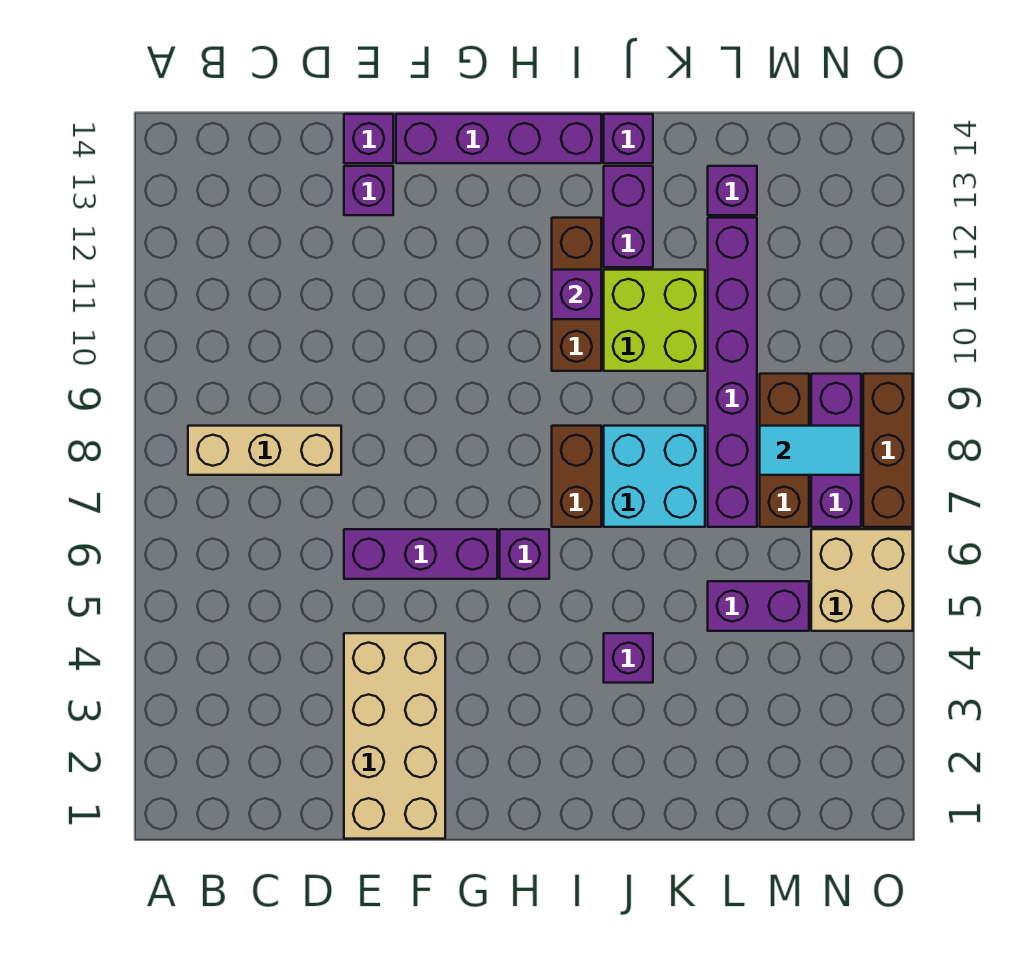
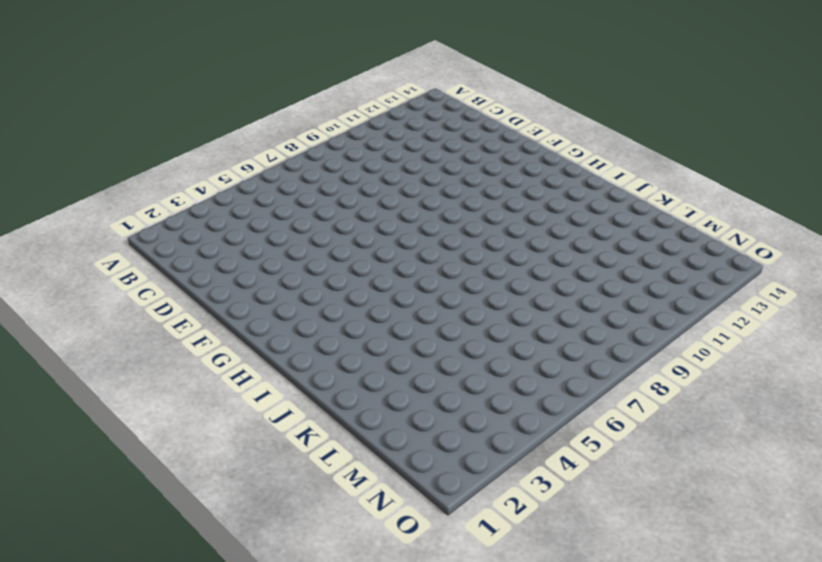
none -> tan brick B8:D8 level 1
none -> tan brick E1:F4 level 1
none -> purple brick E6:G6 level 1

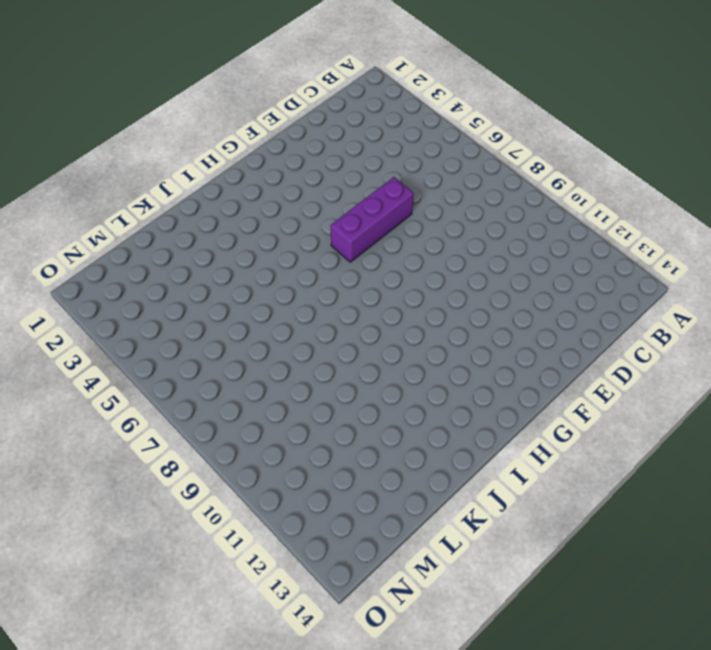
none -> tan brick B8:D8 level 1
none -> tan brick E1:F4 level 1
none -> purple brick E13 level 1

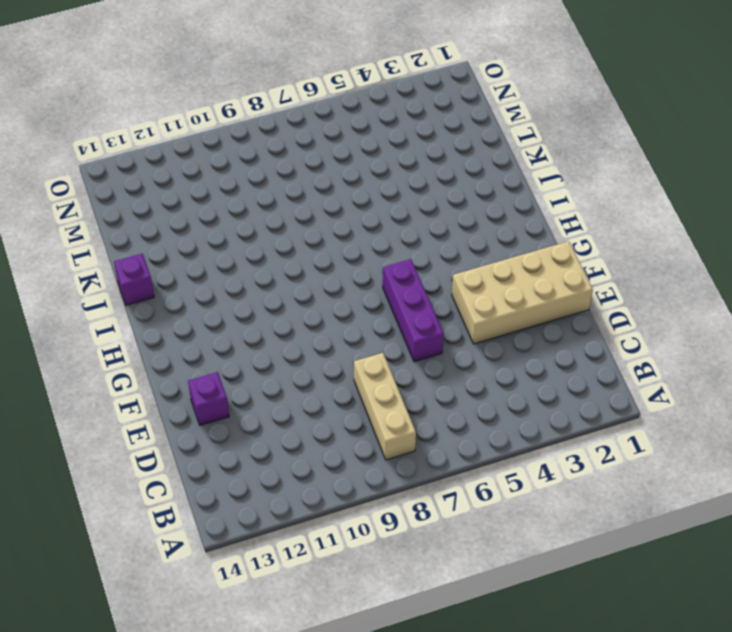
none -> purple brick E14 level 1
none -> purple brick F14:I14 level 1
none -> purple brick H6 level 1

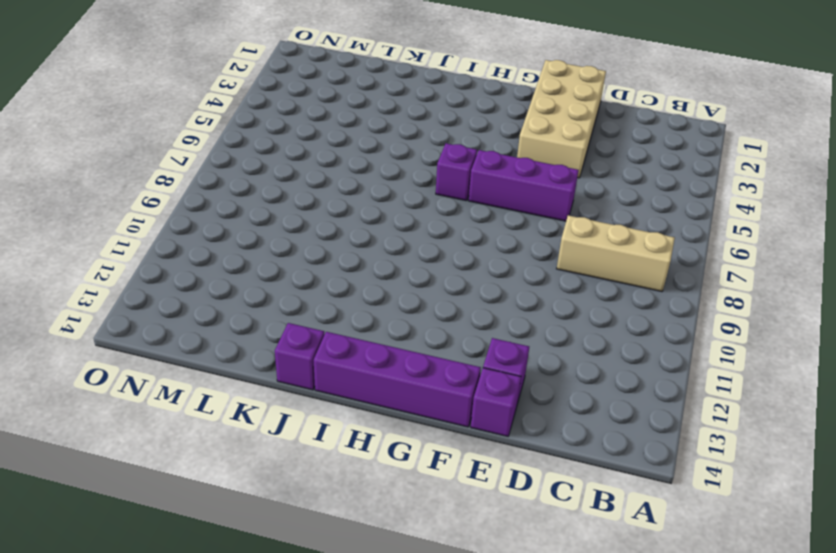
none -> brown brick I7:I8 level 1
none -> brown brick I10:I12 level 1
none -> purple brick J4 level 1

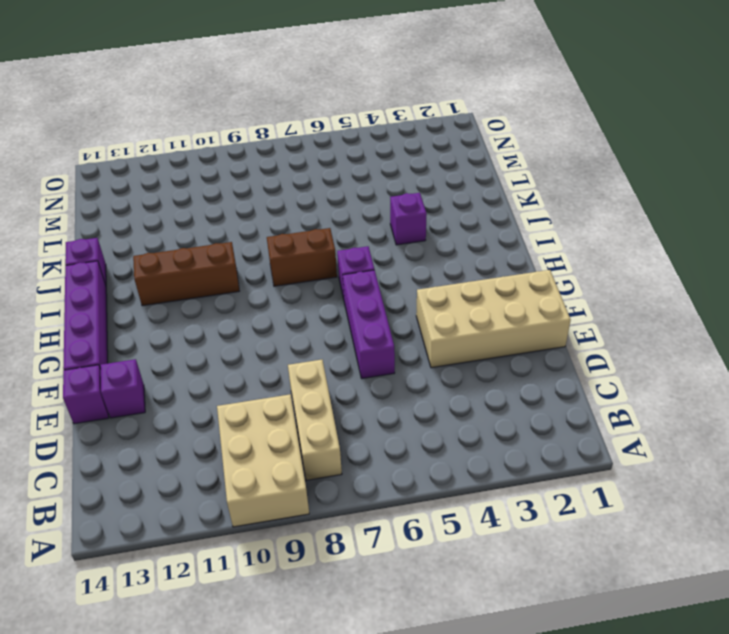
tan brick A9:C10 level 1 -> none
none -> cyan brick J7:K8 level 1
none -> lime brick J10:K11 level 1
none -> purple brick J12:J13 level 1

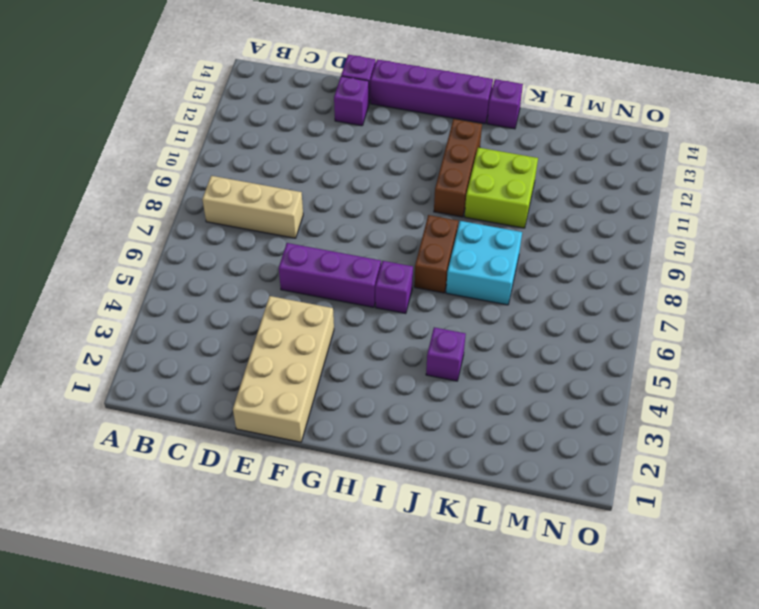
none -> purple brick J12:J13 level 1
none -> purple brick L5:M5 level 1
none -> purple brick L7:L12 level 1

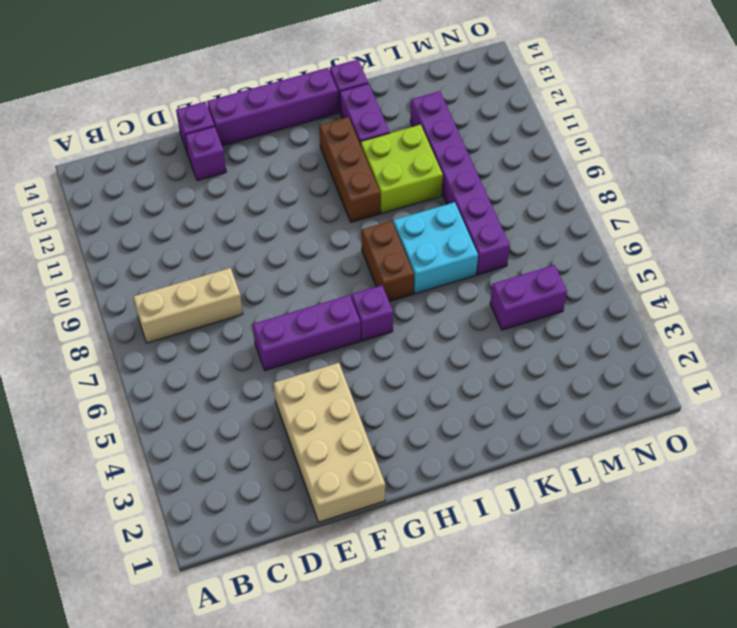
none -> purple brick J4 level 1
none -> purple brick L13 level 1
none -> brown brick M7:M9 level 1

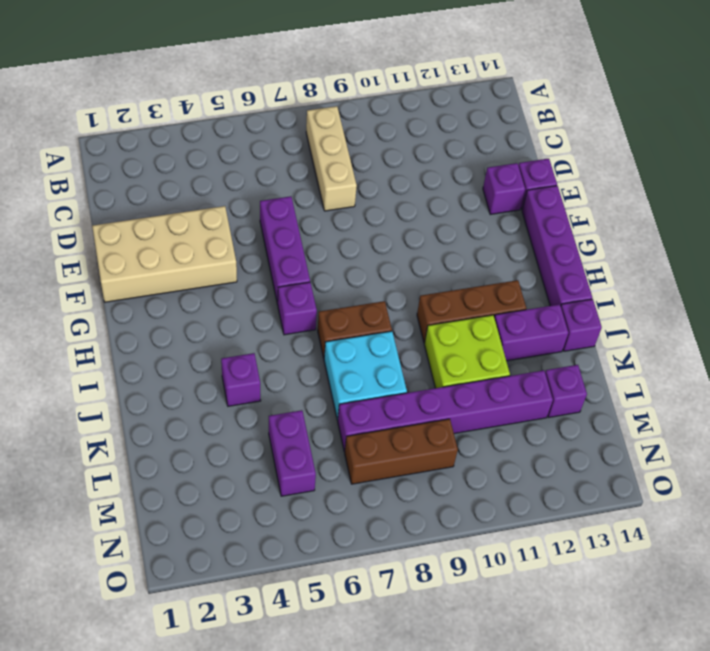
none -> tan brick N5:O6 level 1
none -> purple brick N7:N9 level 1
none -> brown brick O7:O9 level 1

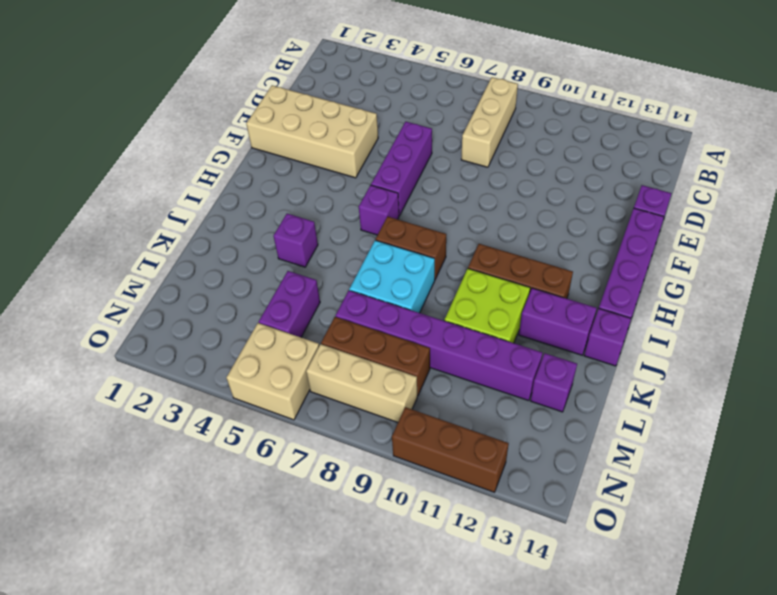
tan brick N7:N9 level 1 -> purple brick N7:N9 level 1
brown brick O10:O12 level 1 -> brown brick O7:O9 level 1
none -> purple brick E13 level 1
none -> purple brick I11 level 2
none -> cyan tile M8:N8 level 2

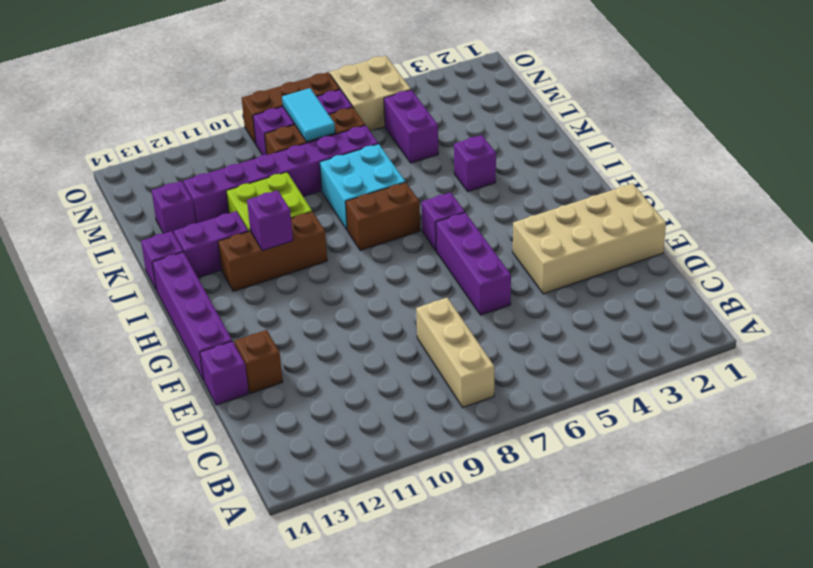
brown brick E13 level 1 -> purple brick E13 level 1

